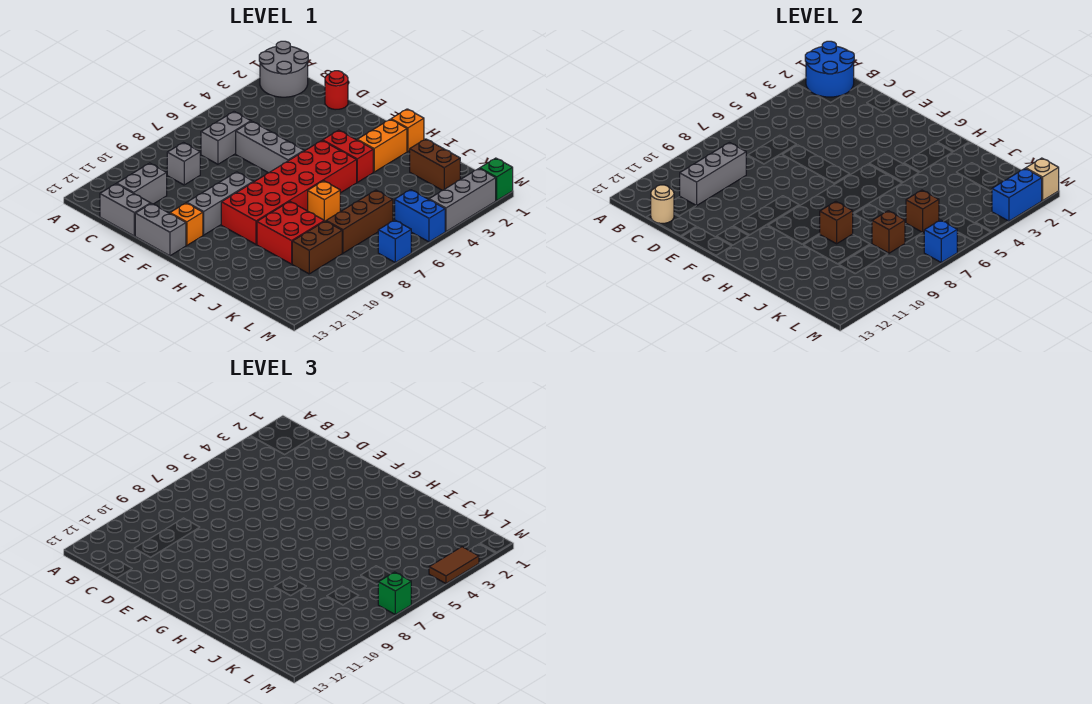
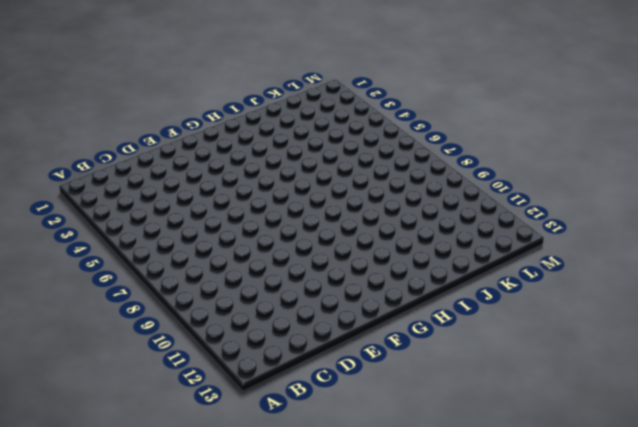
none -> grey round brick A1:B2 level 1
none -> grey brick C6:C7 level 1
none -> grey brick C9 level 1
none -> grey brick C11:C12 level 1

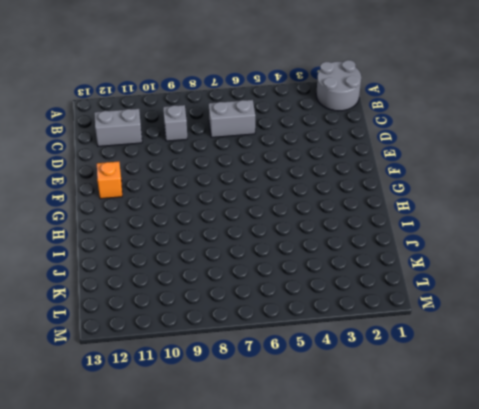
none -> grey brick C13:D13 level 1
none -> red round brick D1 level 1
none -> grey brick D6:F6 level 1
none -> grey brick E13:F13 level 1

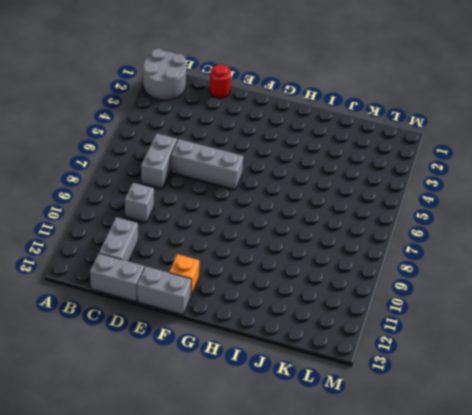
none -> grey brick F9:F11 level 1
none -> red brick G4:H4 level 1
none -> red brick G5:H10 level 1
none -> orange brick H1 level 1

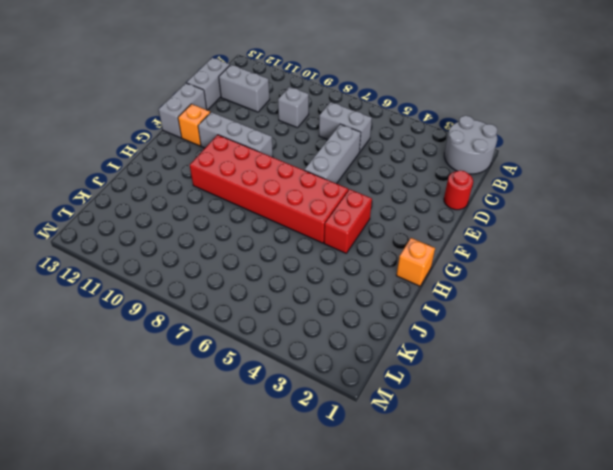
none -> orange brick H2:H3 level 1
none -> orange brick I7 level 1
none -> red brick I9:J10 level 1
none -> brown brick J2:K2 level 1

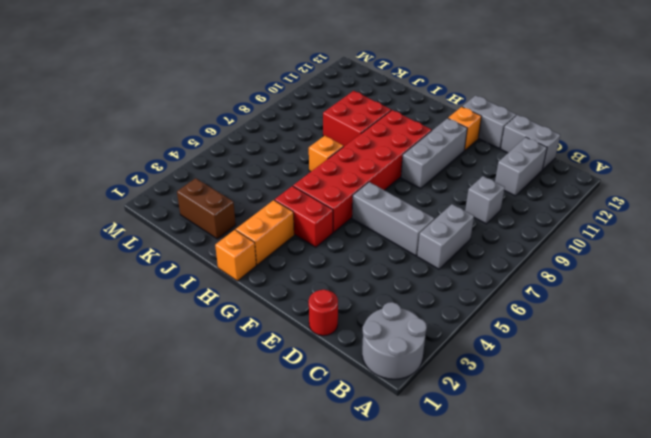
none -> brown brick K6:K8 level 1
none -> brown brick K9:K10 level 1
none -> blue brick L5:M5 level 1
none -> green brick M1 level 1

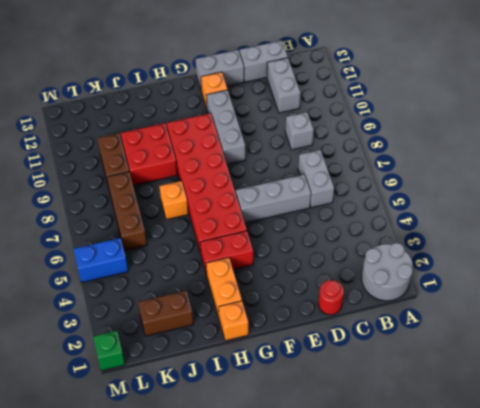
none -> grey brick M2:M4 level 1
none -> blue brick M7 level 1
none -> blue round brick A1:B2 level 2
none -> grey brick C9:C11 level 2

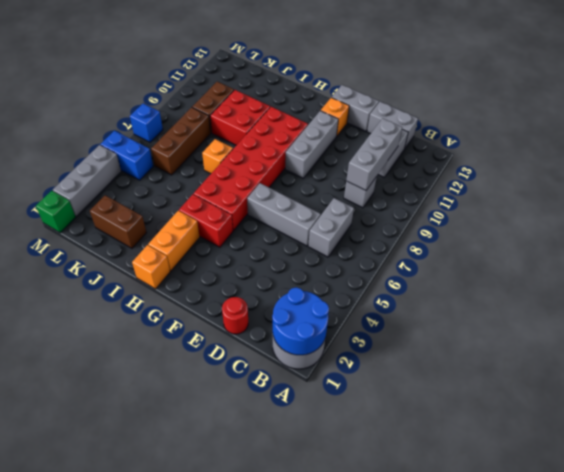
none -> tan round brick C13 level 2
none -> brown brick I9 level 2
none -> brown brick K6 level 2
none -> brown brick K8 level 2

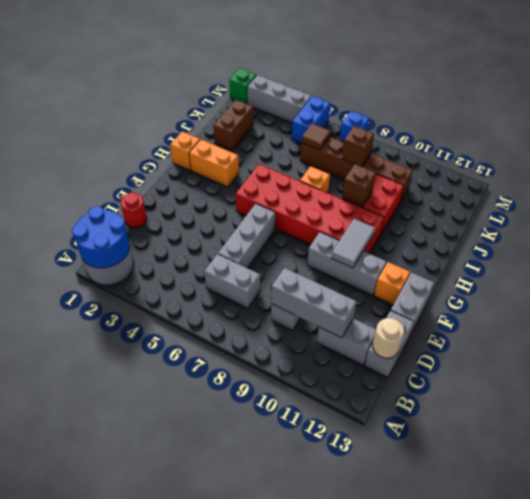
grey tile F10:G10 level 2 -> none
brown tile K6 level 2 -> brown brick K6 level 2
none -> red brick G4:H4 level 1
none -> tan brick M1 level 2
none -> blue brick M2:M3 level 2
none -> blue brick M7 level 2

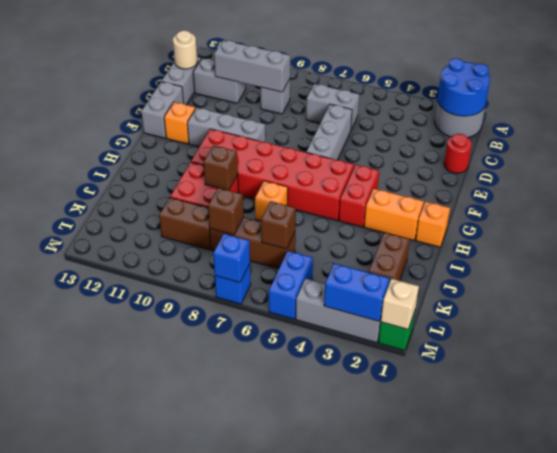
none -> brown tile M3:M4 level 3
none -> green brick M7 level 3

